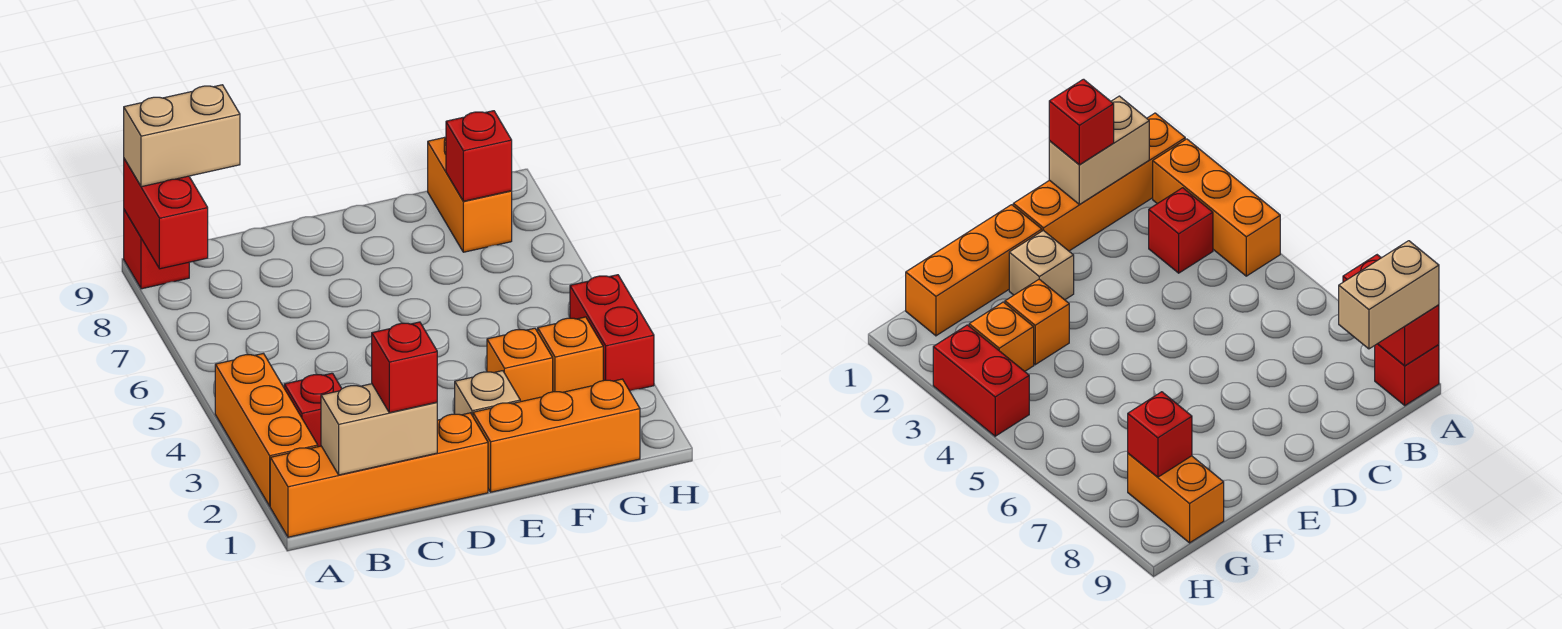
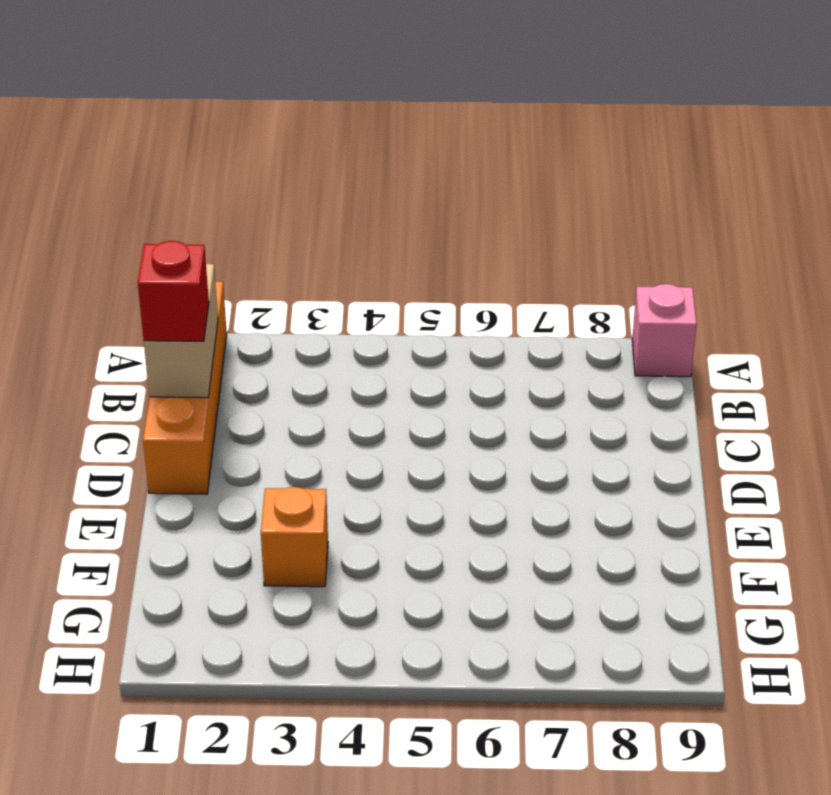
pink brick A9 level 1 -> red brick A9 level 1
none -> orange brick A2:A4 level 1
none -> red brick B3 level 1
none -> orange brick E1:G1 level 1

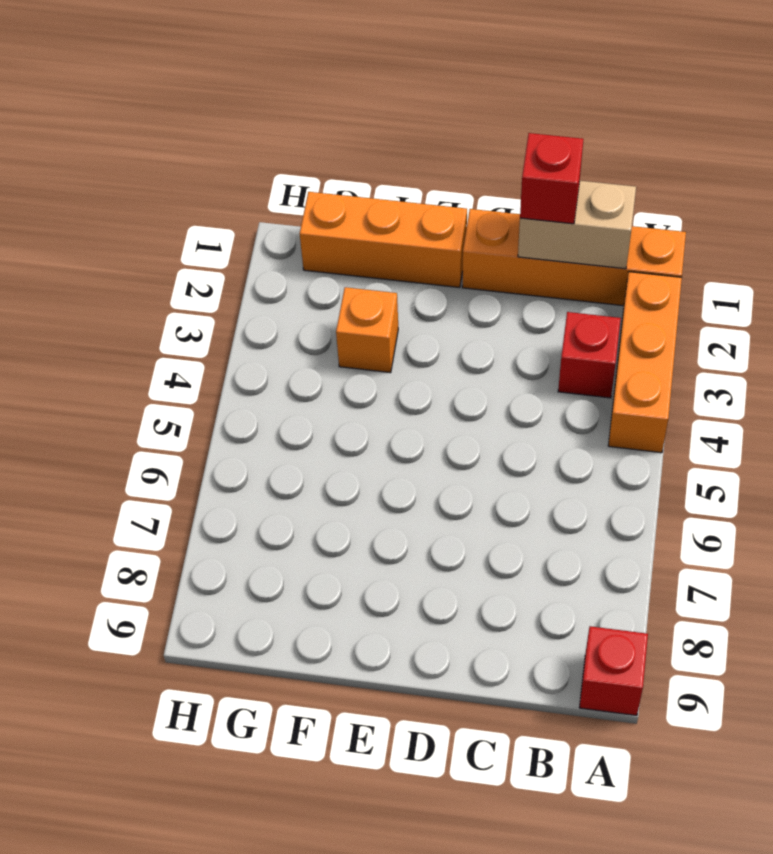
none -> tan brick E2 level 1
none -> orange brick G3 level 1
none -> orange brick G8:G9 level 1

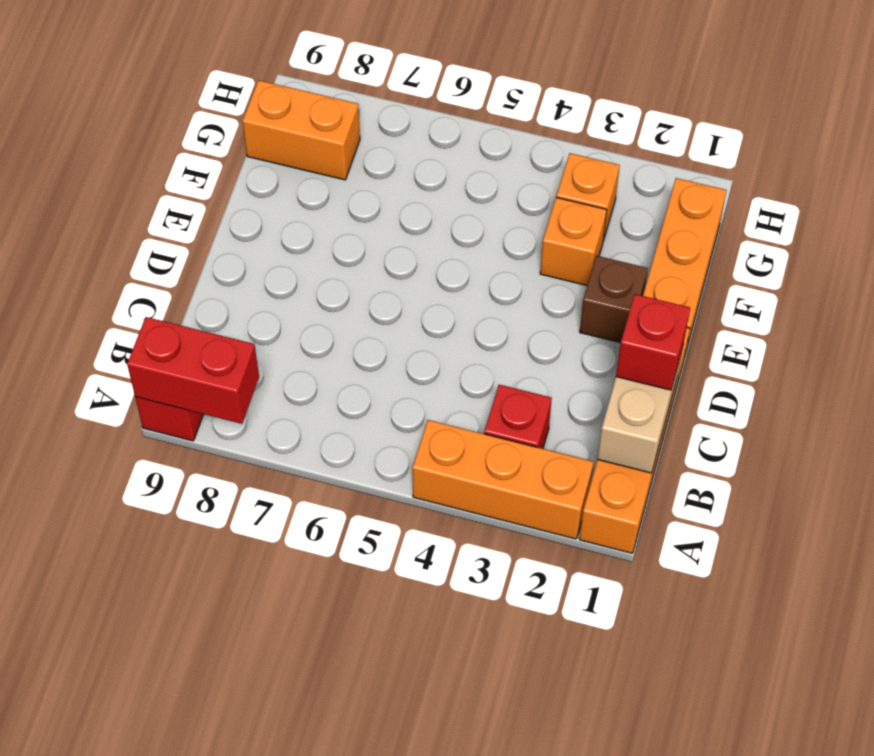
brown brick E2 level 1 -> tan brick E2 level 1
none -> red brick H3:H4 level 1
none -> red brick G8 level 2
none -> tan brick A9:B9 level 3

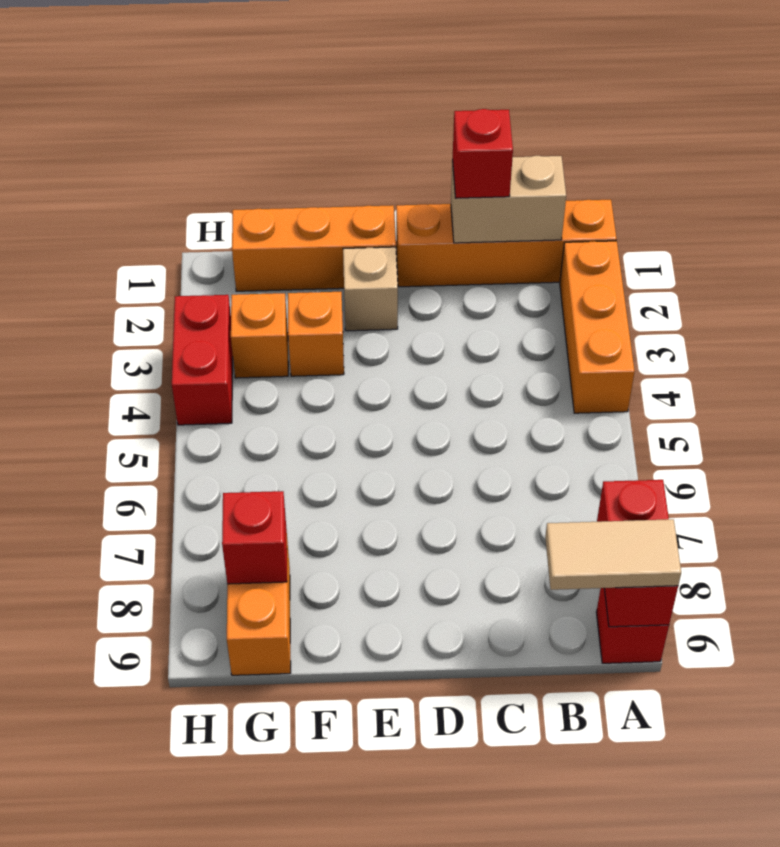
tan tile A9:B9 level 3 -> tan brick A9:B9 level 3
none -> red brick B3 level 1

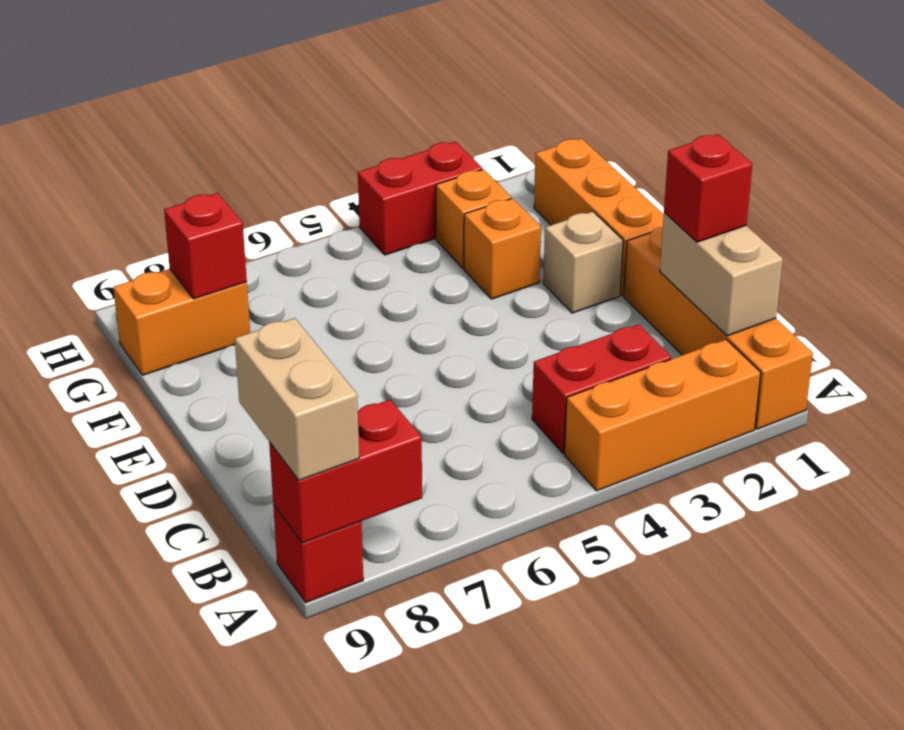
red brick B3:B4 level 1 -> red brick B3 level 1

